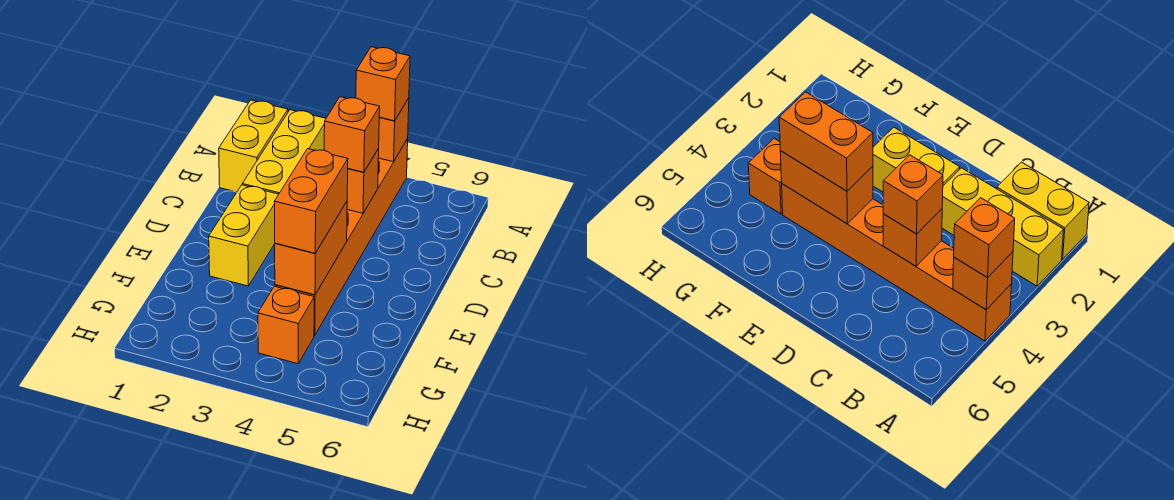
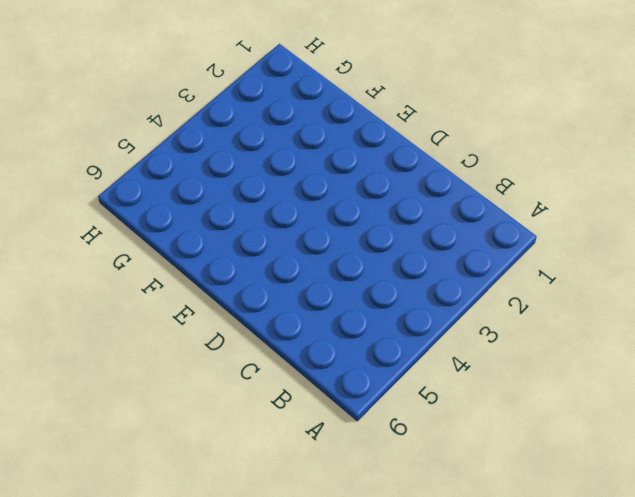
none -> yellow brick A1:B1 level 1
none -> yellow brick A2:C2 level 1

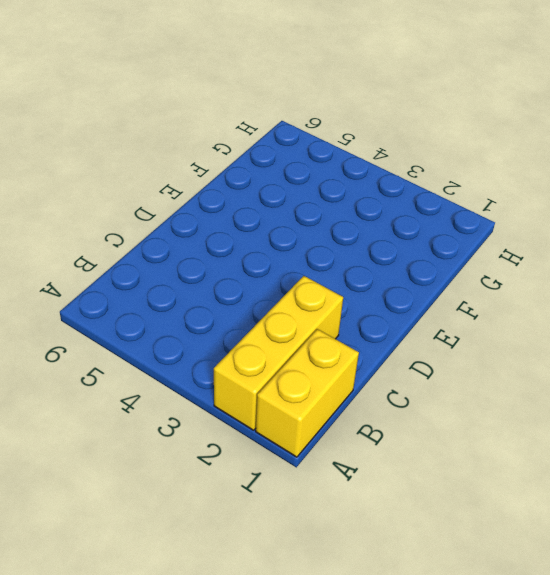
none -> orange brick A4:F4 level 1
none -> yellow brick D2:E2 level 1

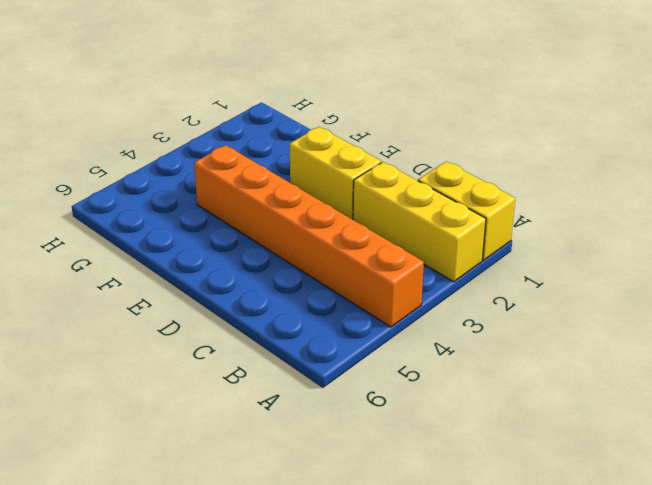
none -> orange brick G4 level 1
none -> orange brick A4 level 2

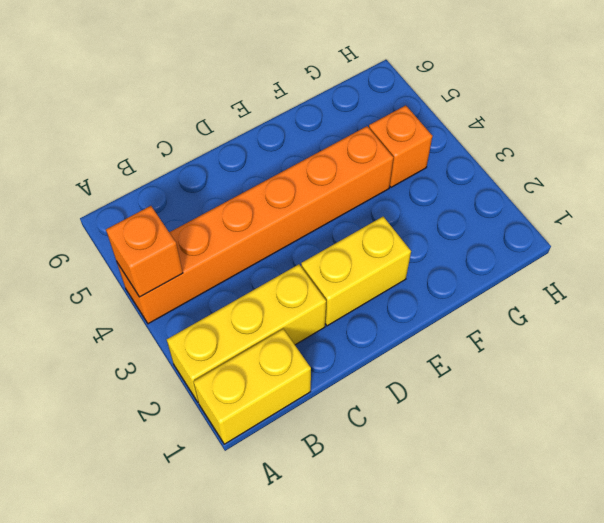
none -> orange brick C4 level 2
none -> orange brick E4:F4 level 2

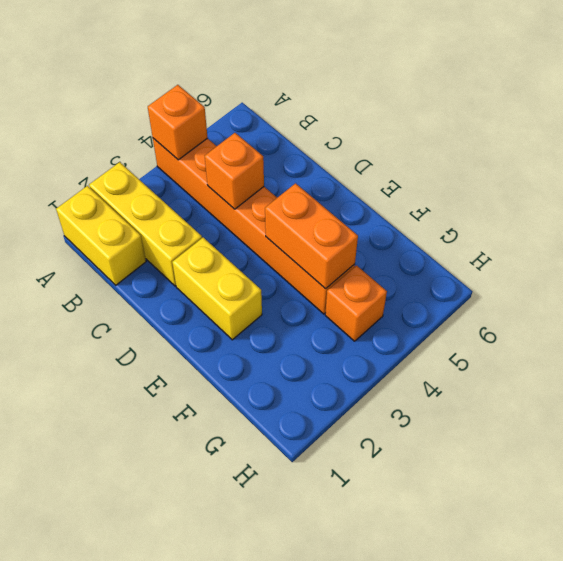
none -> orange brick A4 level 3
none -> orange brick C4 level 3

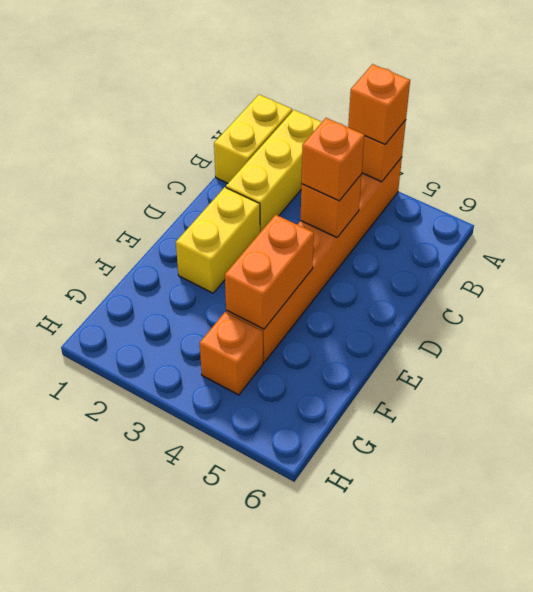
none -> orange brick E4:F4 level 3

